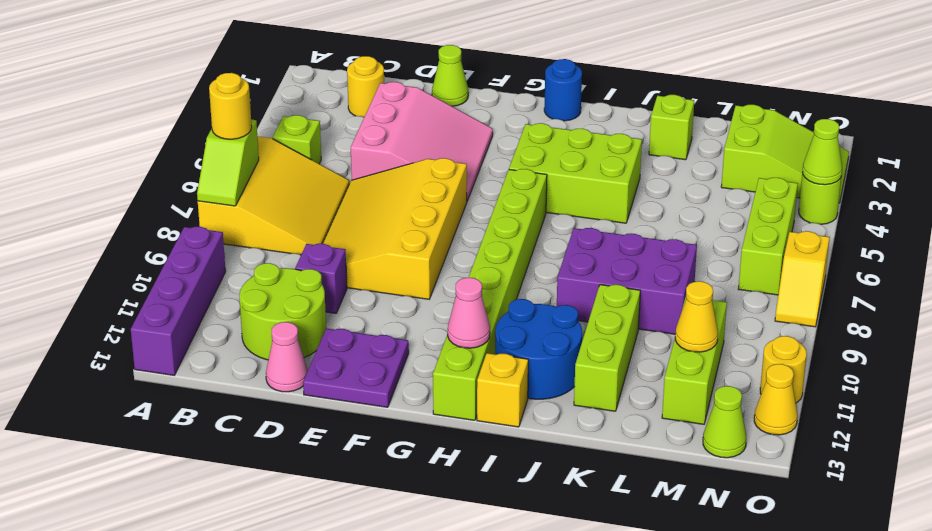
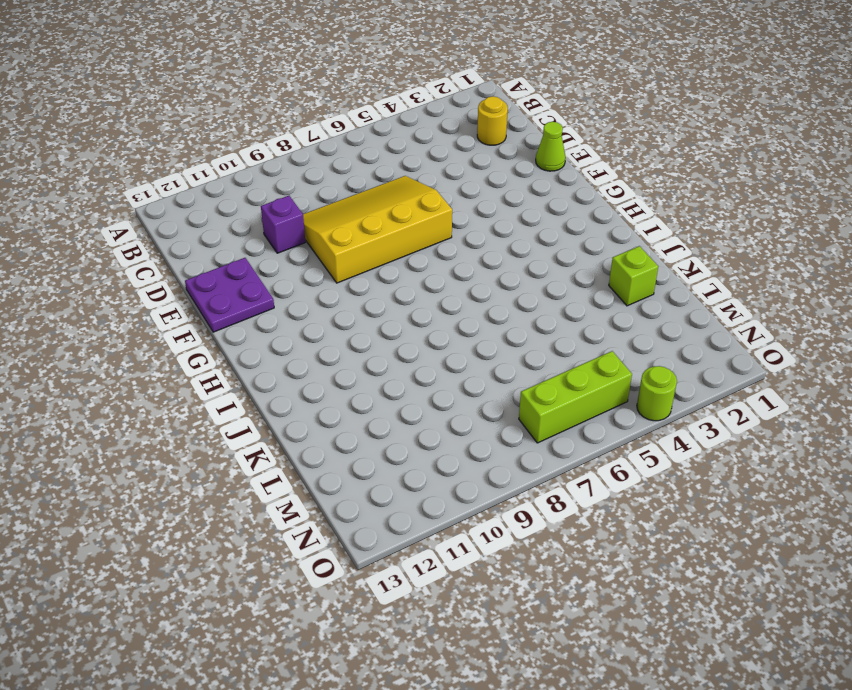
none -> yellow slope A6:C8 level 1 top A
none -> purple brick A10:A13 level 1
none -> lime brick B5 level 1
none -> lime round brick C11:D12 level 1

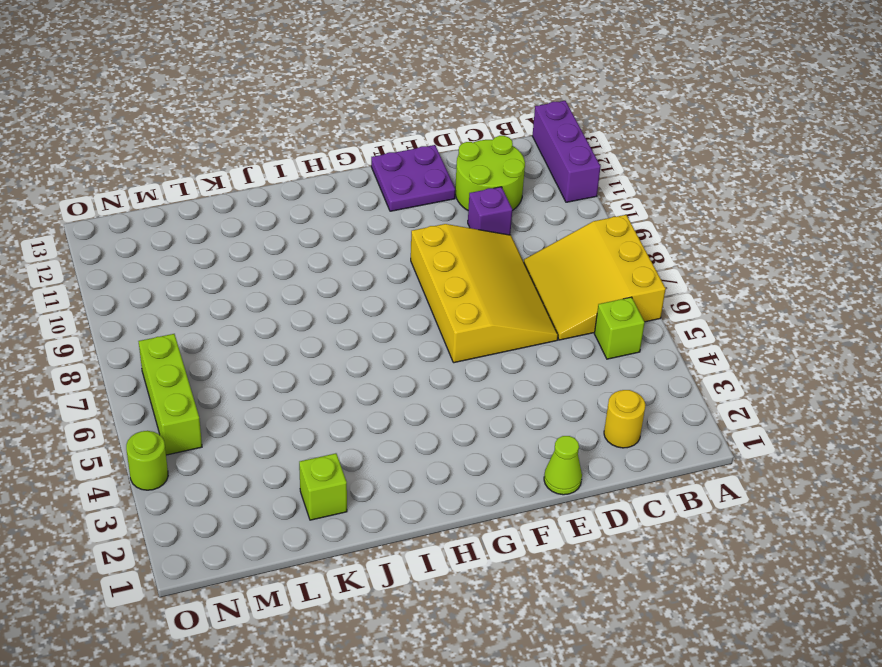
purple brick A11:A13 level 1 -> purple brick A10:A13 level 1
none -> pink slope D3:F5 level 1 top D
none -> pink cone D13 level 1
none -> blue round brick H1 level 1
none -> lime brick H4:J5 level 1

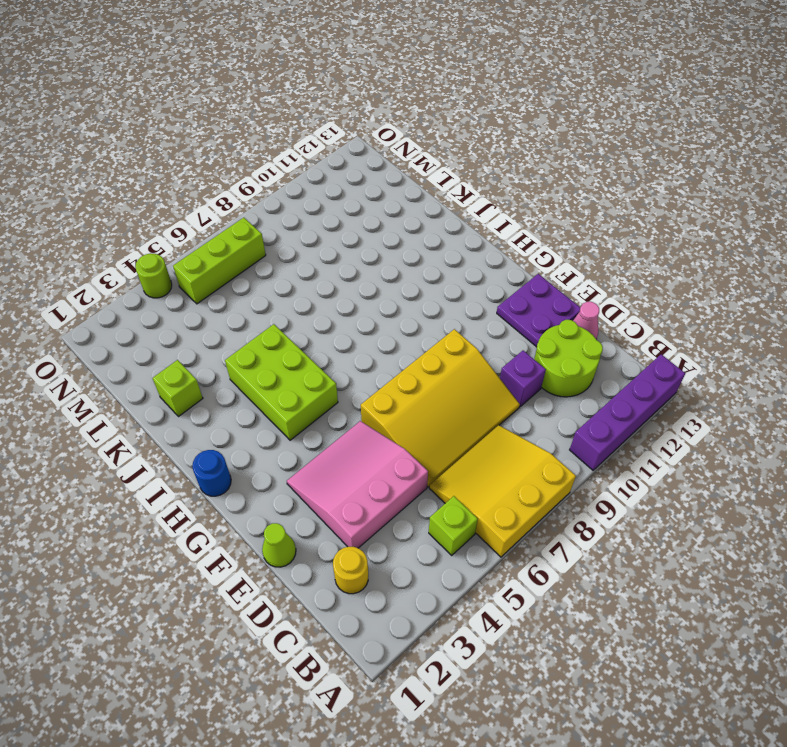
none -> lime brick H6:H13 level 1
none -> blue round brick I11:J12 level 1
none -> yellow brick I13 level 1
none -> purple brick J8:L9 level 1

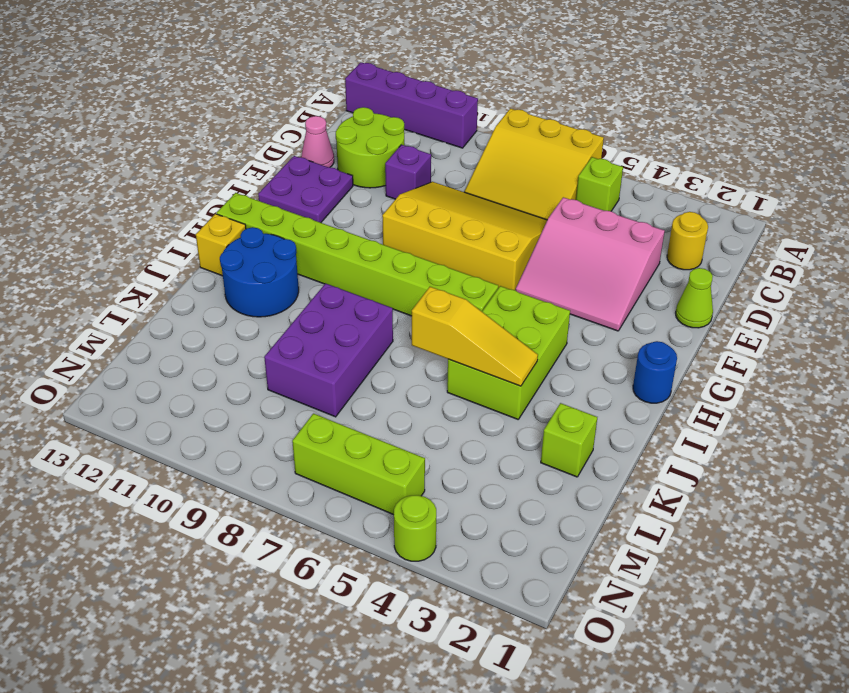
yellow slope J4:J6 level 2 top 6 -> none
none -> lime brick K10:K12 level 1
none -> lime slope M2:O3 level 1 top M
none -> lime brick M10:M12 level 1
none -> lime cone N13 level 1

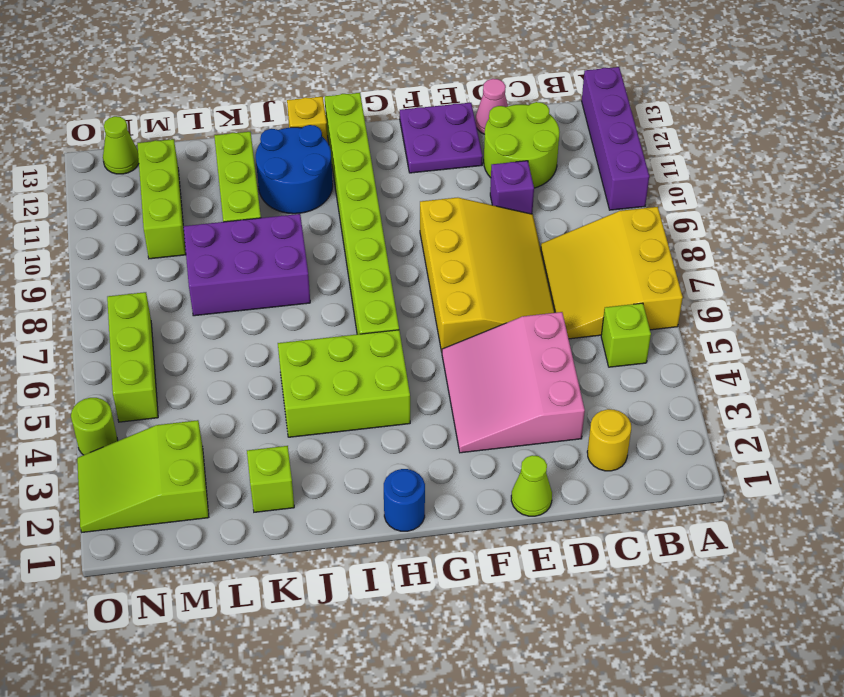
none -> yellow slope O7:O8 level 1 top 7
none -> yellow round brick O11 level 1
none -> yellow cone O12 level 1
none -> lime slope A7:A8 level 2 top 7

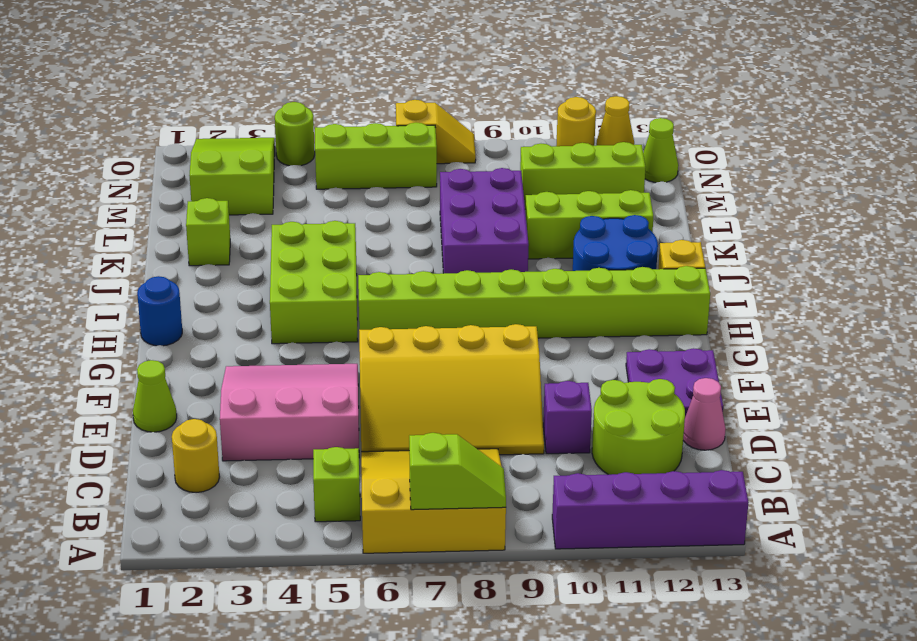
none -> pink cone H12 level 2
none -> yellow cone M11 level 2
none -> lime cone O4 level 2
none -> yellow round brick A7 level 3

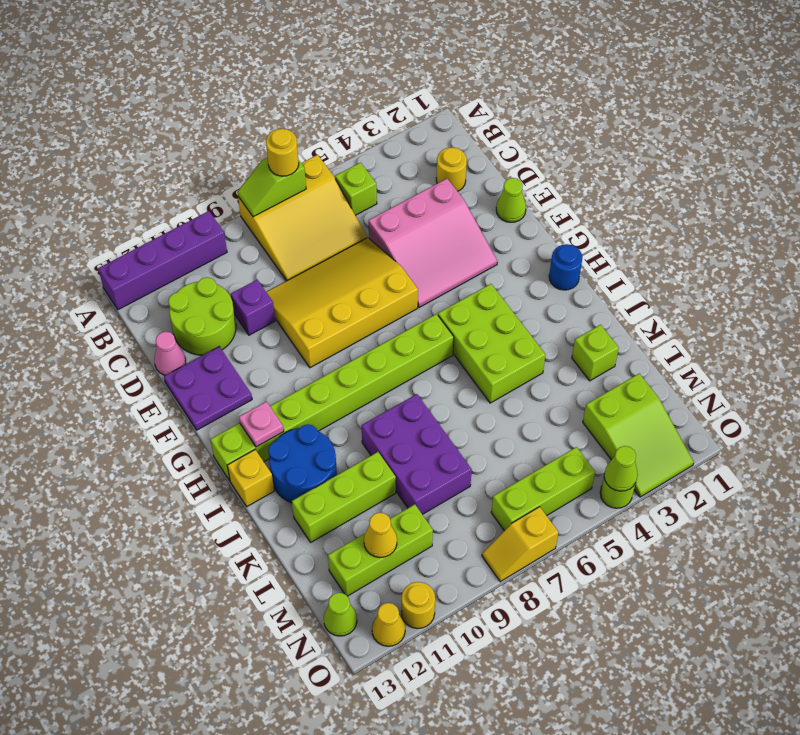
pink plate H12 level 2 -> pink cone H12 level 2

